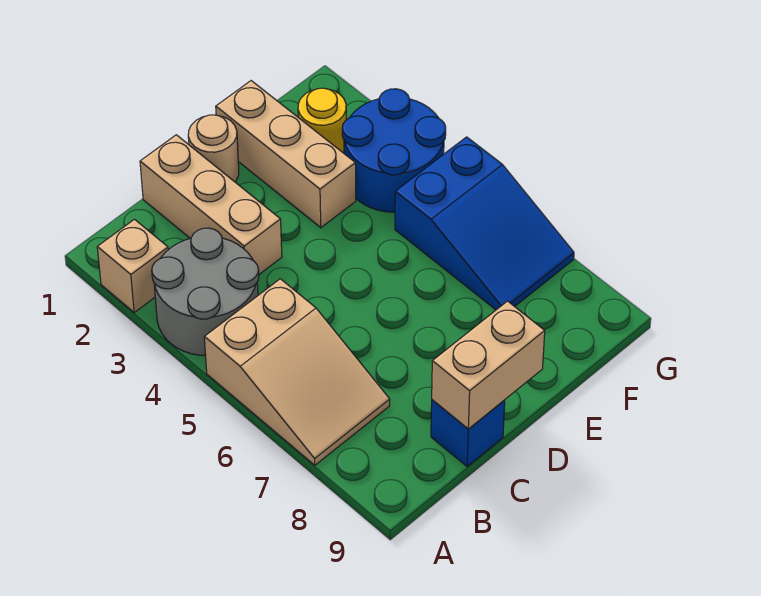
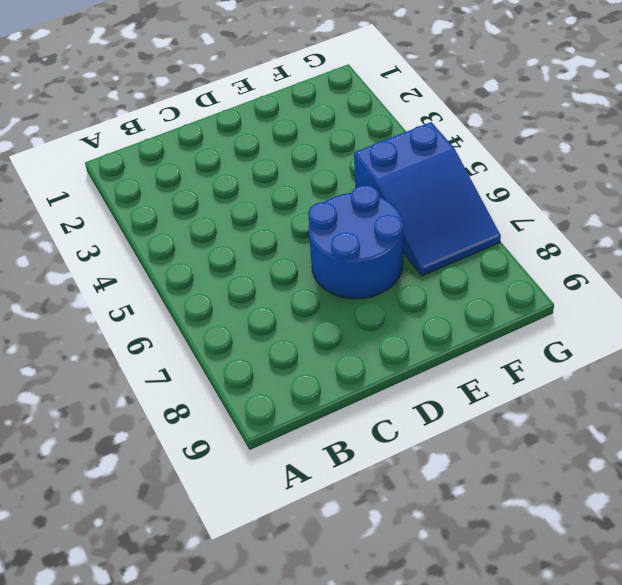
blue round brick D6:E7 level 1 -> blue round brick F3:G4 level 1
none -> tan brick A2 level 1
none -> grey round brick A3:B4 level 1

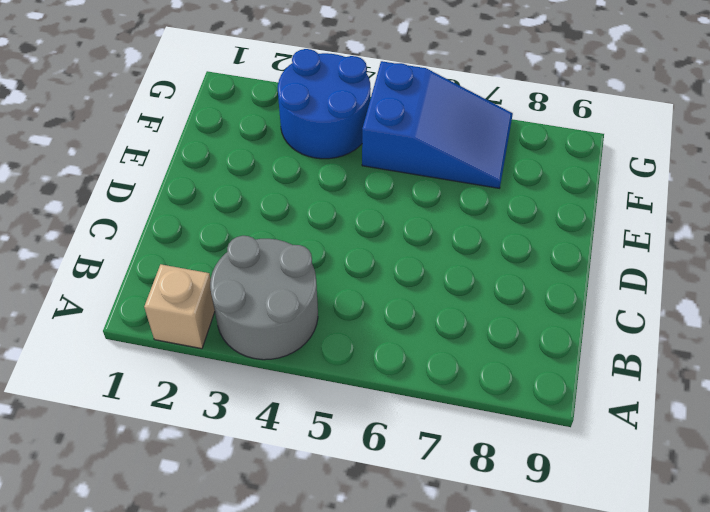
none -> tan slope A5:B7 level 1 top 5
none -> tan brick C1:C3 level 1

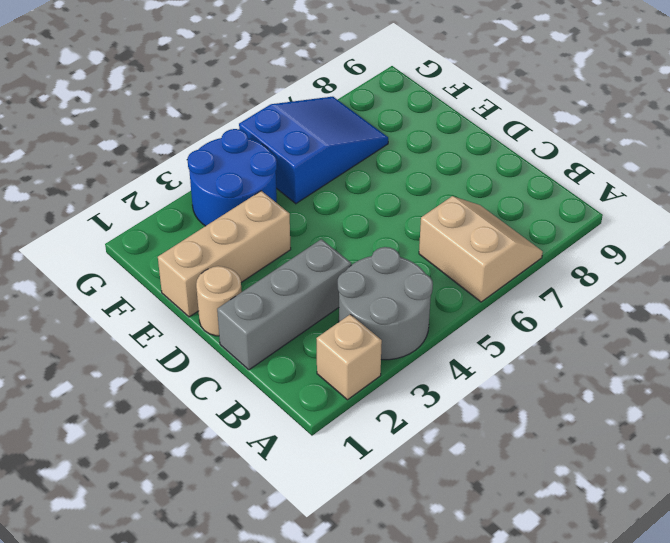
tan slope A6:B7 level 1 top 6 -> tan slope A5:B7 level 1 top 5
grey brick C1:C3 level 1 -> tan brick C1:C3 level 1
none -> blue brick C9 level 1
none -> yellow round brick F2 level 1

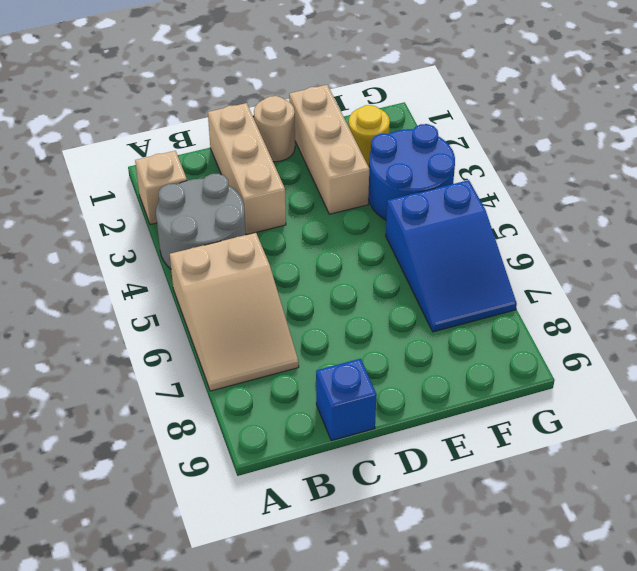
none -> tan brick C9:D9 level 2

